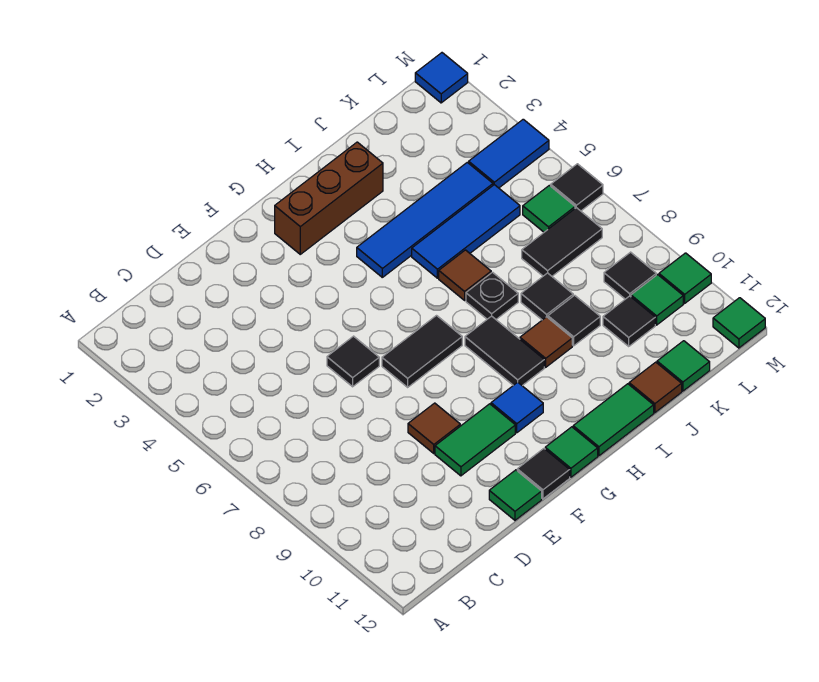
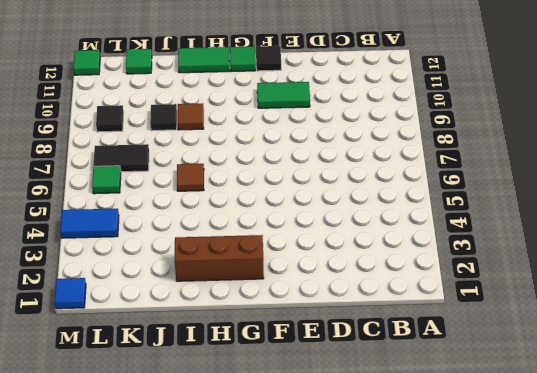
none -> black tile E6 level 1
none -> brown tile E9 level 1
none -> green tile E12 level 1
none -> black tile F7:G7 level 1

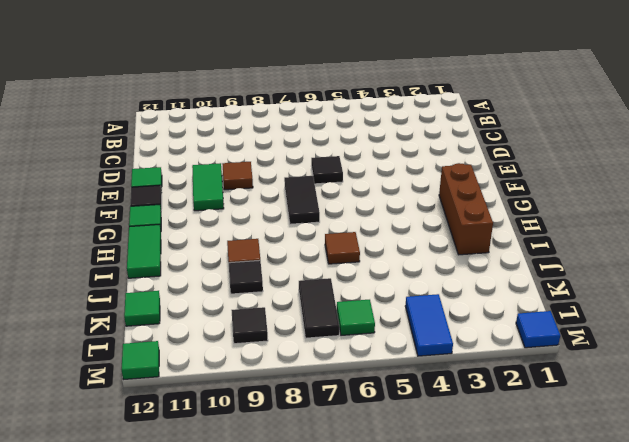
none -> blue tile G10 level 1
none -> blue tile H4:K4 level 1
none -> black tile H8:H9 level 1
none -> blue tile I5:K5 level 1

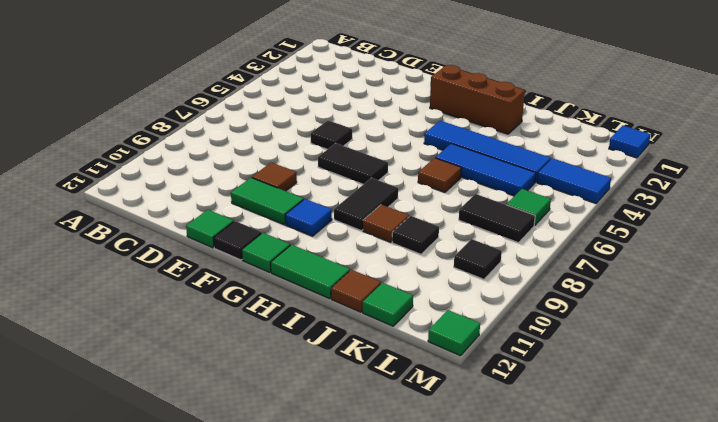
none -> black plate I7 level 1
none -> black tile J8 level 1
none -> black tile K10 level 1
none -> green tile L10 level 1

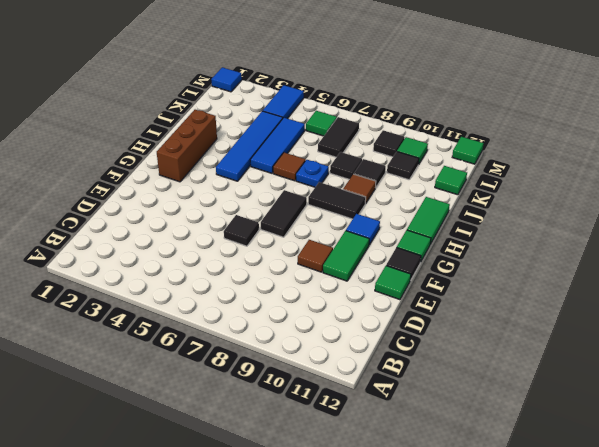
blue plate I7 level 1 -> black plate I7 level 1
none -> brown tile J12 level 1
none -> black tile M6 level 1
none -> green tile M10 level 1

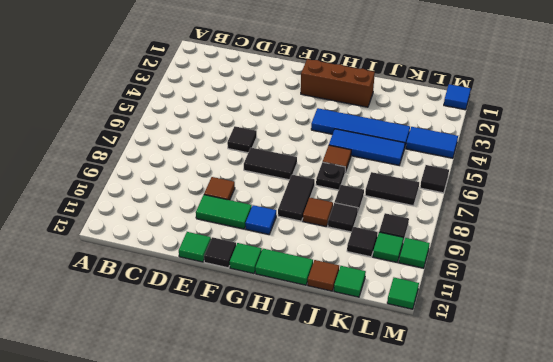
none -> green tile L6 level 1

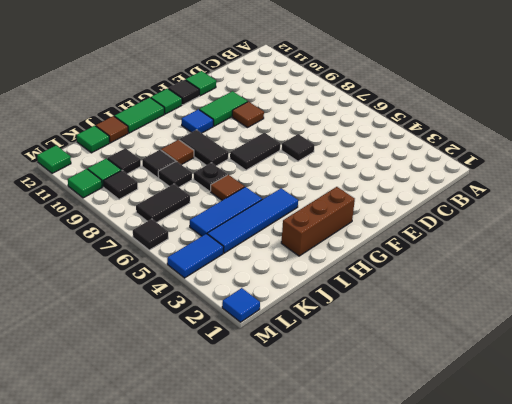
none -> green tile L6 level 1

